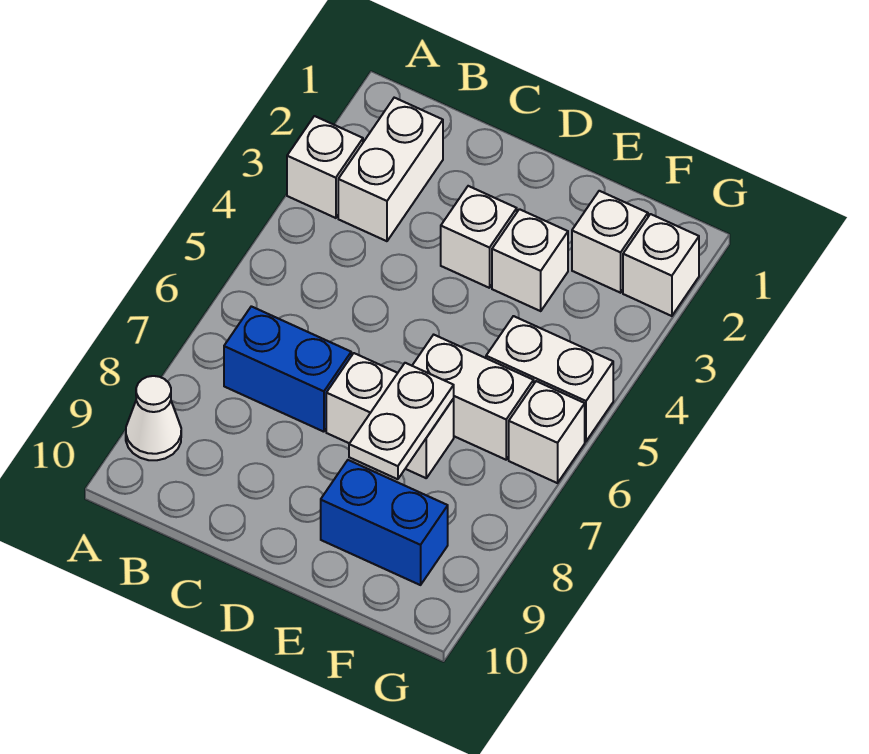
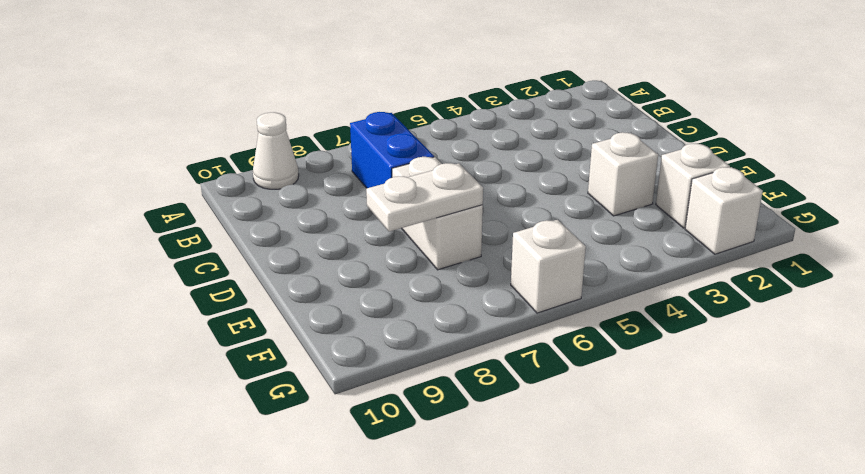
none -> white brick A3 level 1
none -> white brick B2:B3 level 1
none -> white brick D3 level 1

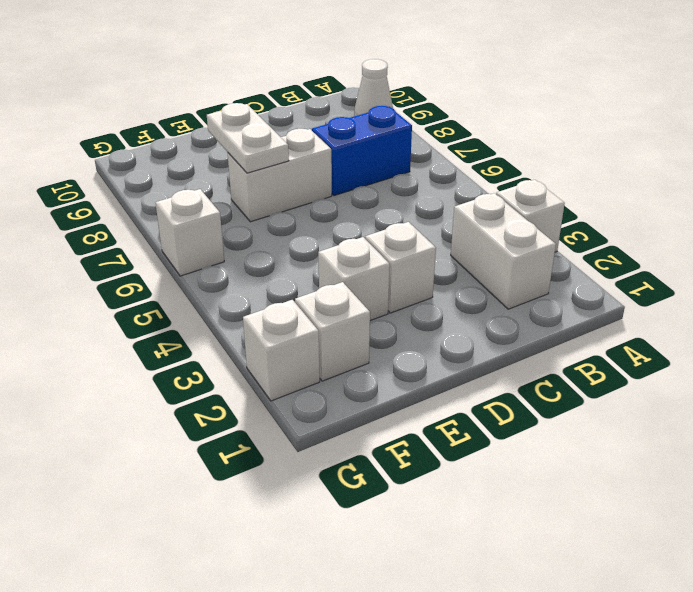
none -> white brick E6:F6 level 1
none -> blue brick E9:F9 level 1
none -> white brick F5:G5 level 1

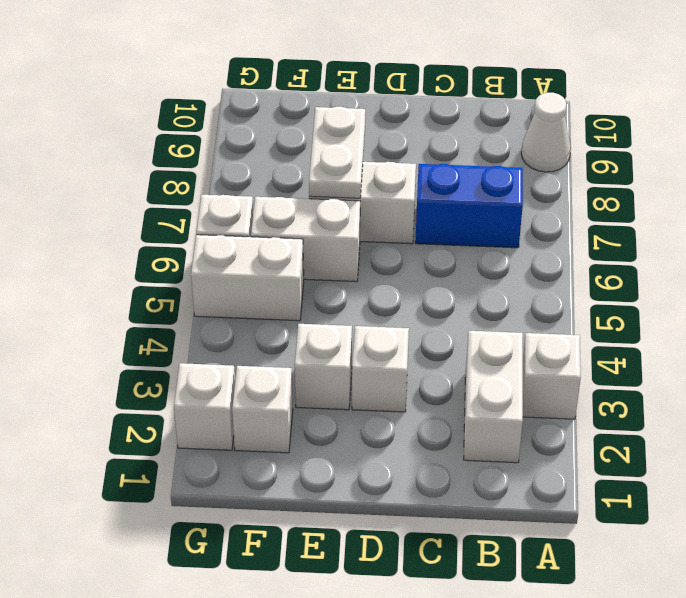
none -> blue brick E9:F9 level 1

